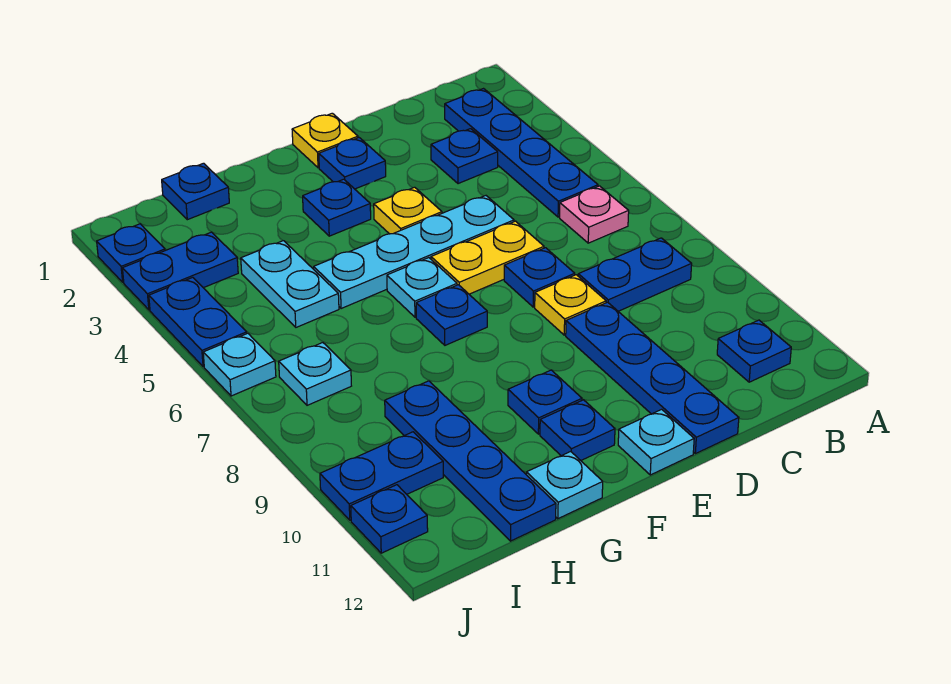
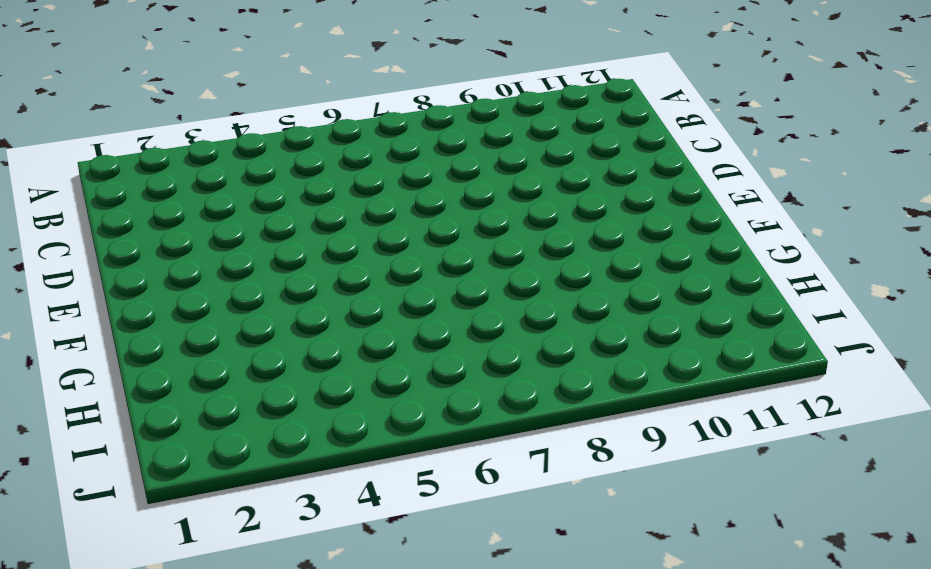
none -> blue plate B2:B5 level 1
none -> pink plate B6 level 1
none -> blue plate B8:C8 level 1
none -> blue plate B11 level 1

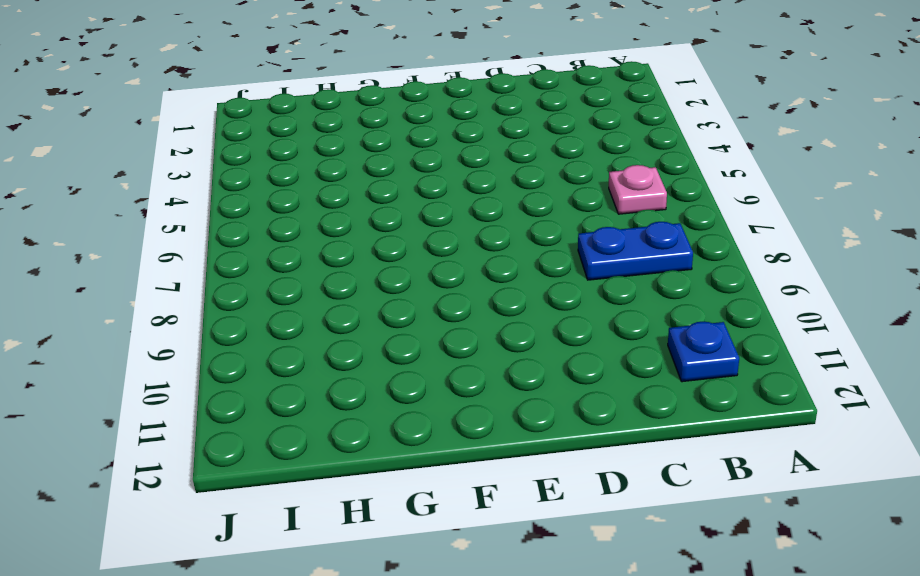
none -> blue plate B2:B5 level 1
none -> blue plate C3 level 1
none -> cyan plate D5:G5 level 1
none -> yellow plate D6:E6 level 1

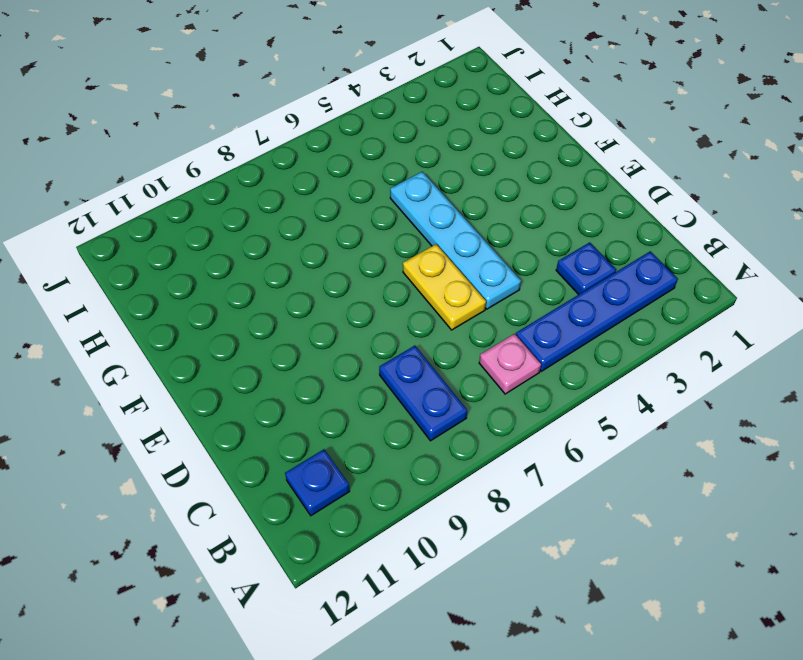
none -> blue plate D7 level 1
none -> yellow plate D8 level 1
none -> blue plate D9:D12 level 1
none -> yellow plate E1 level 1

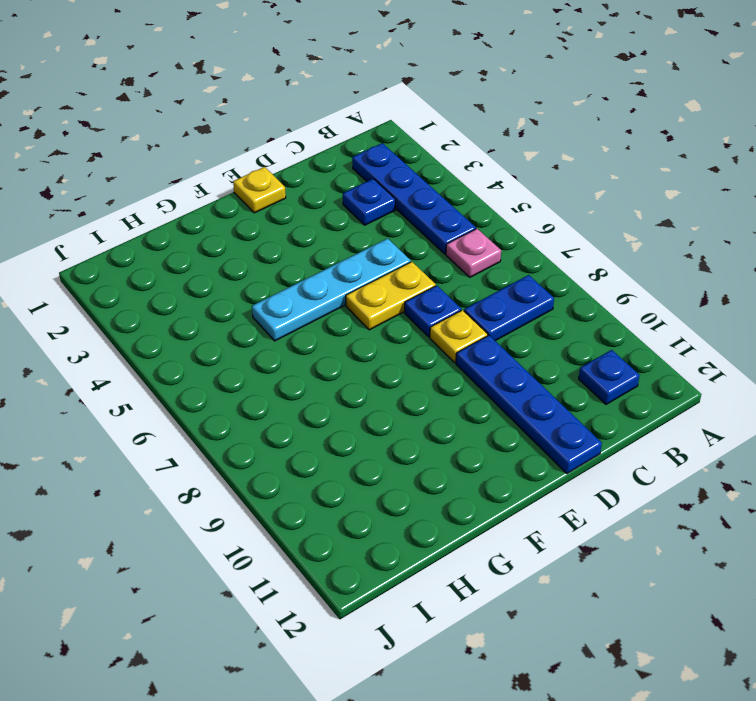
none -> blue plate E2 level 1
none -> yellow plate E4 level 1
none -> cyan plate E12 level 1
none -> blue plate F3 level 1

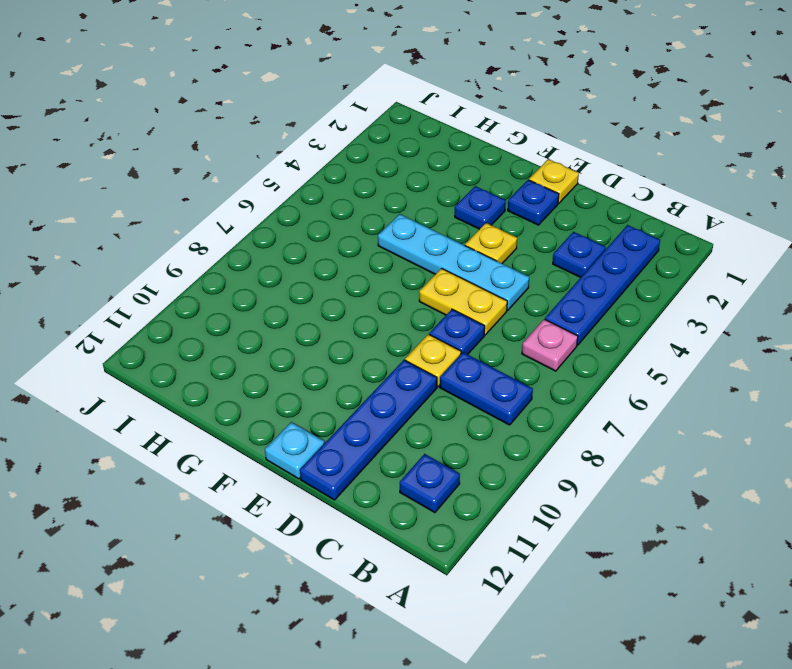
none -> cyan plate F6 level 1
none -> blue plate F7 level 1
none -> blue plate F10 level 1
none -> blue plate F11 level 1

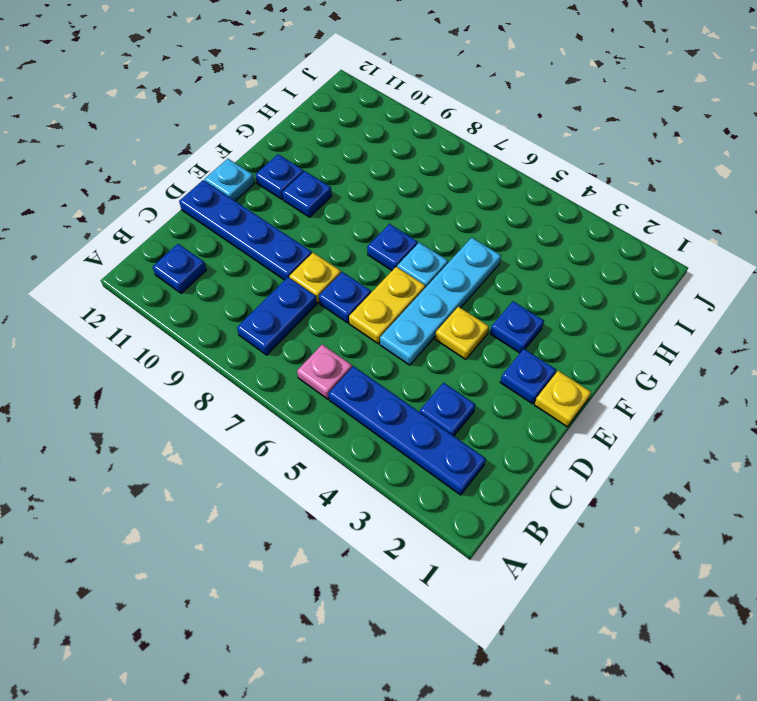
none -> cyan plate G12 level 1
none -> blue plate H1 level 1
none -> cyan plate H4:H5 level 1
none -> blue plate H9:H12 level 1

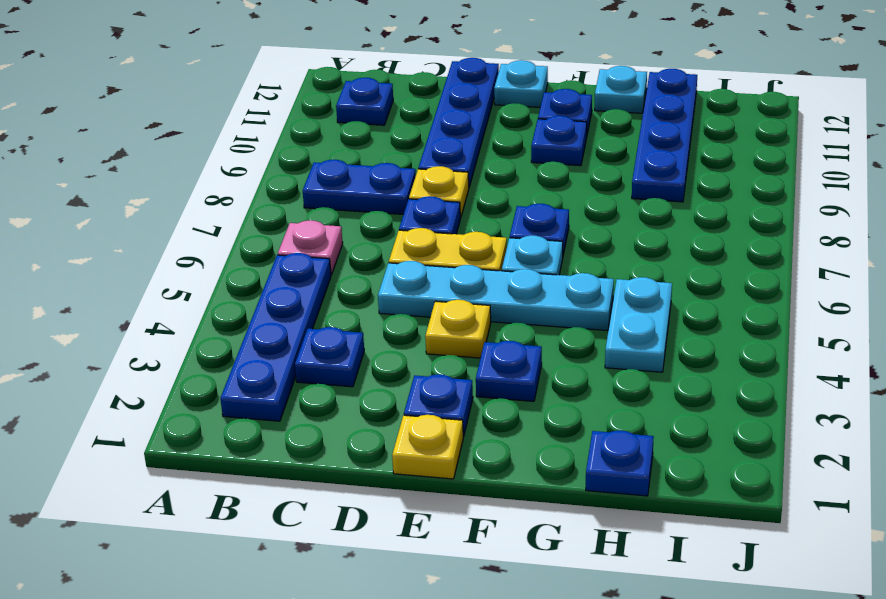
none -> blue plate I3:J3 level 1
none -> cyan plate I7 level 1
none -> blue plate I10:J10 level 1
none -> blue plate J2 level 1

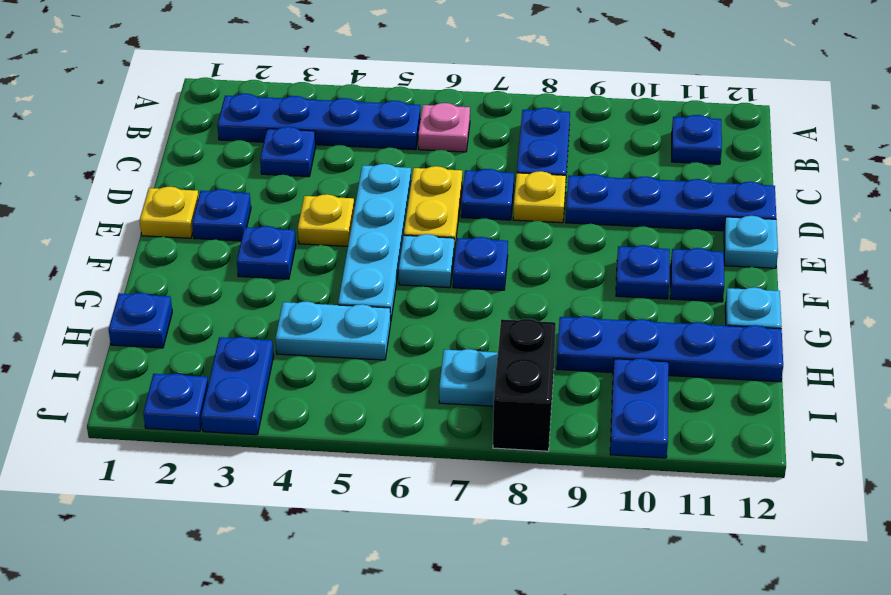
black brick I8:J8 level 1 -> none
none -> blue plate J4:J5 level 1
none -> cyan plate J6 level 1
none -> blue plate J11 level 1

